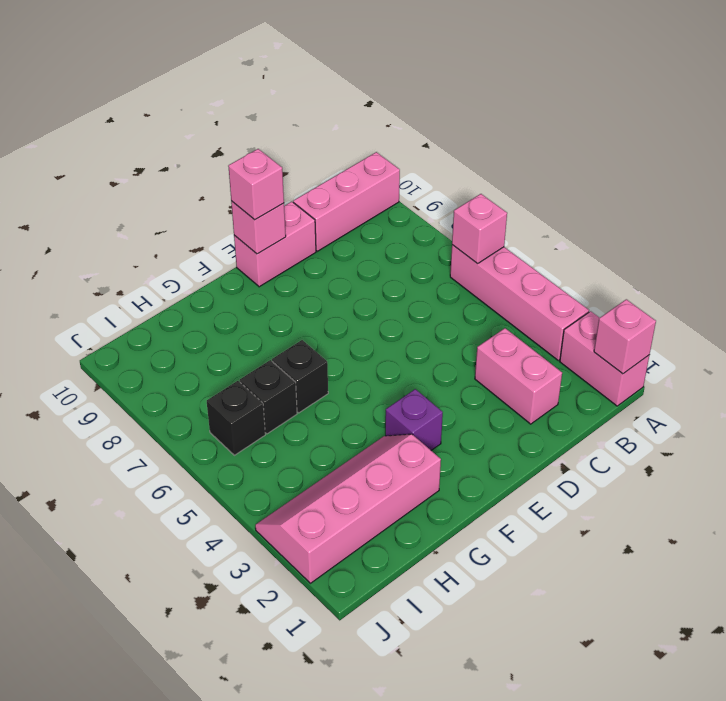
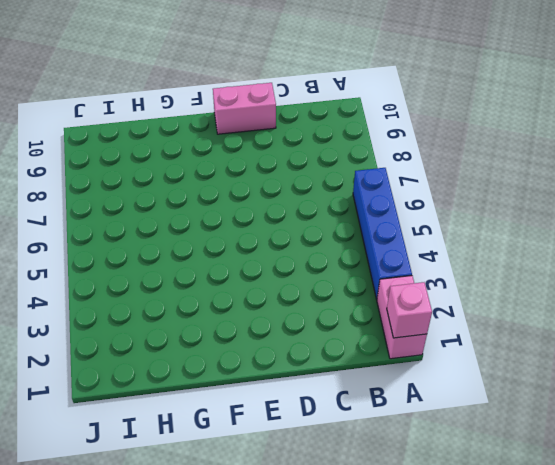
blue brick A3:A6 level 1 -> pink brick A3:A6 level 1
none -> pink brick A10:C10 level 1
none -> pink brick C2:C3 level 1
none -> purple brick F3 level 1

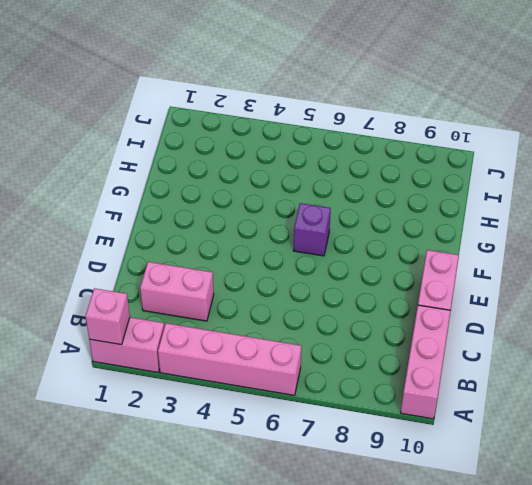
purple brick F6 level 1 -> purple brick F3 level 1
none -> pink slope G2:J3 level 1 top 2
none -> black brick G6 level 1
none -> black brick H6 level 1

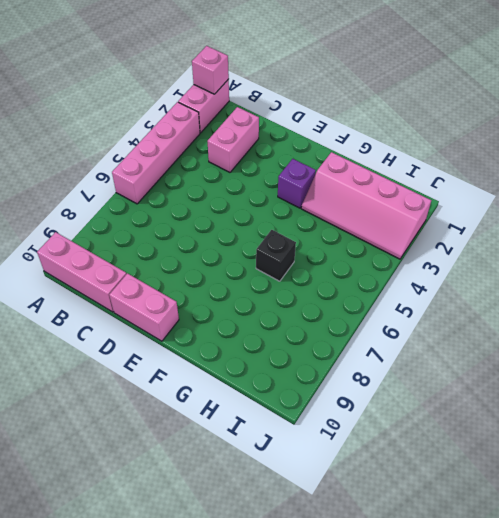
none -> black brick H6 level 1
none -> black brick I6 level 1
none -> pink brick A6 level 2

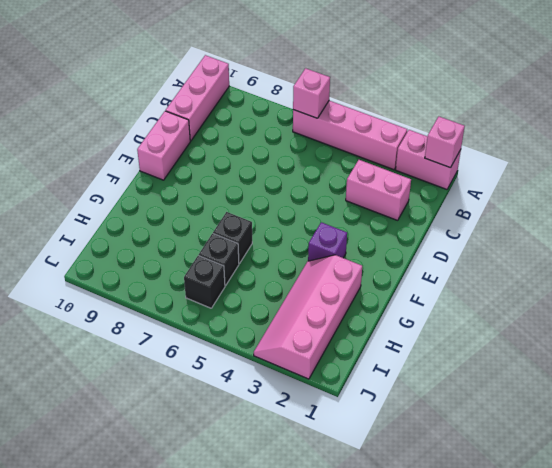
none -> pink brick E10 level 2
none -> pink brick E10 level 3

